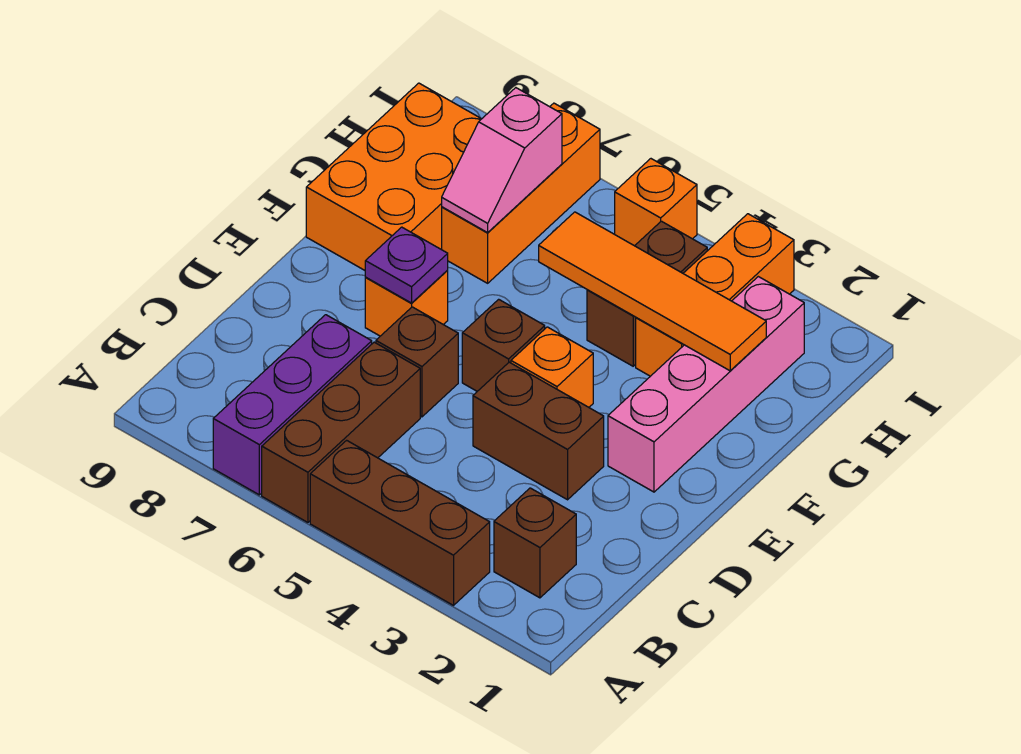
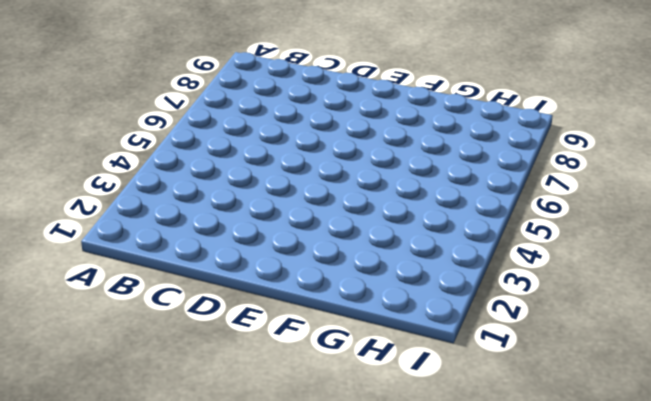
none -> brown brick A3:A5 level 1
none -> brown brick A6:C6 level 1
none -> purple brick A7:C7 level 1

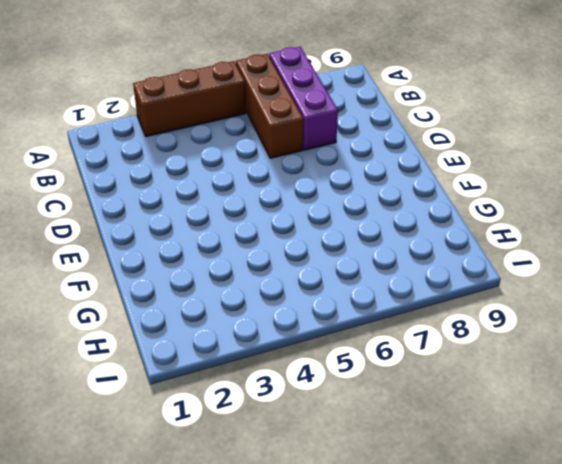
none -> brown brick B2 level 1
none -> brown brick D3:D4 level 1
none -> brown brick D6 level 1

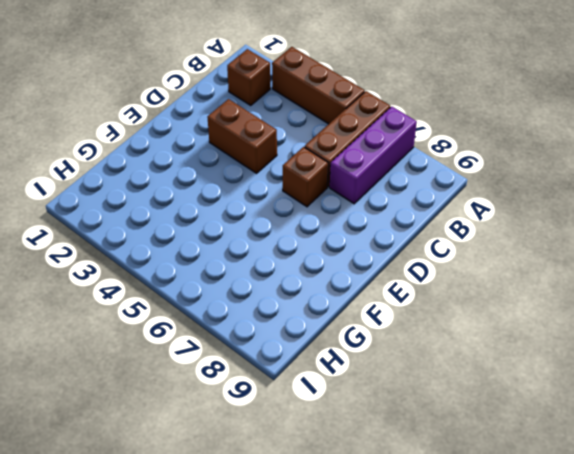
none -> pink brick E2:H2 level 1
none -> orange brick E4 level 1
none -> brown brick E5 level 1

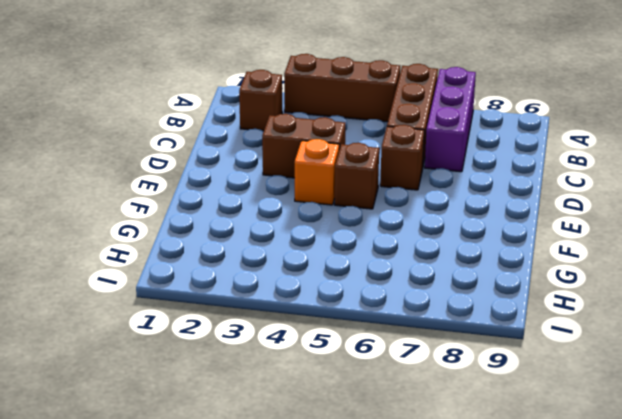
none -> pink brick E2:H2 level 1
none -> orange brick E7 level 1
none -> orange brick F8:H9 level 1

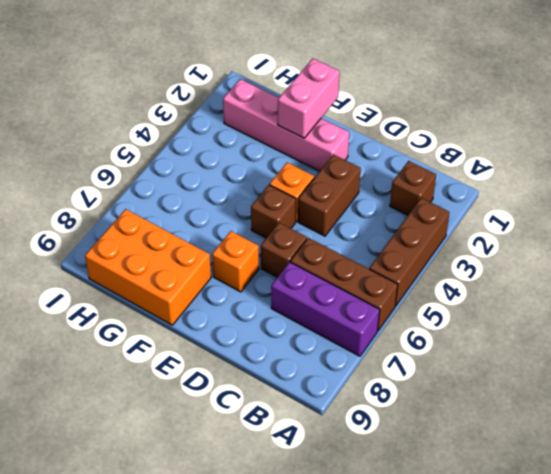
pink brick F1:F2 level 2 -> none
none -> orange brick G3:I3 level 1
none -> brown brick G4:H4 level 1
none -> orange brick G7:I7 level 1

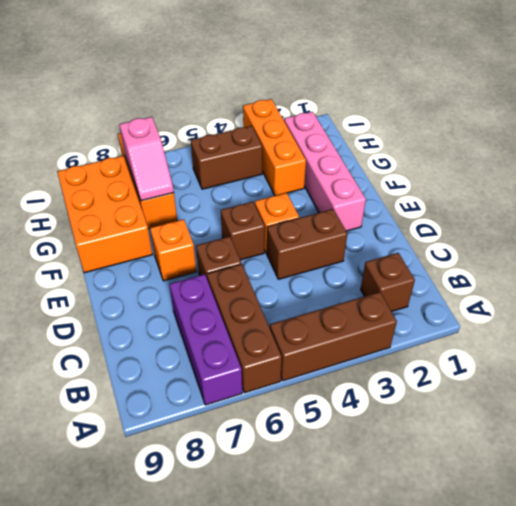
brown brick H4:H5 level 1 -> brown brick G4:H4 level 1
none -> orange brick I5 level 1
none -> purple plate E7 level 2
none -> orange tile G2:G5 level 2

